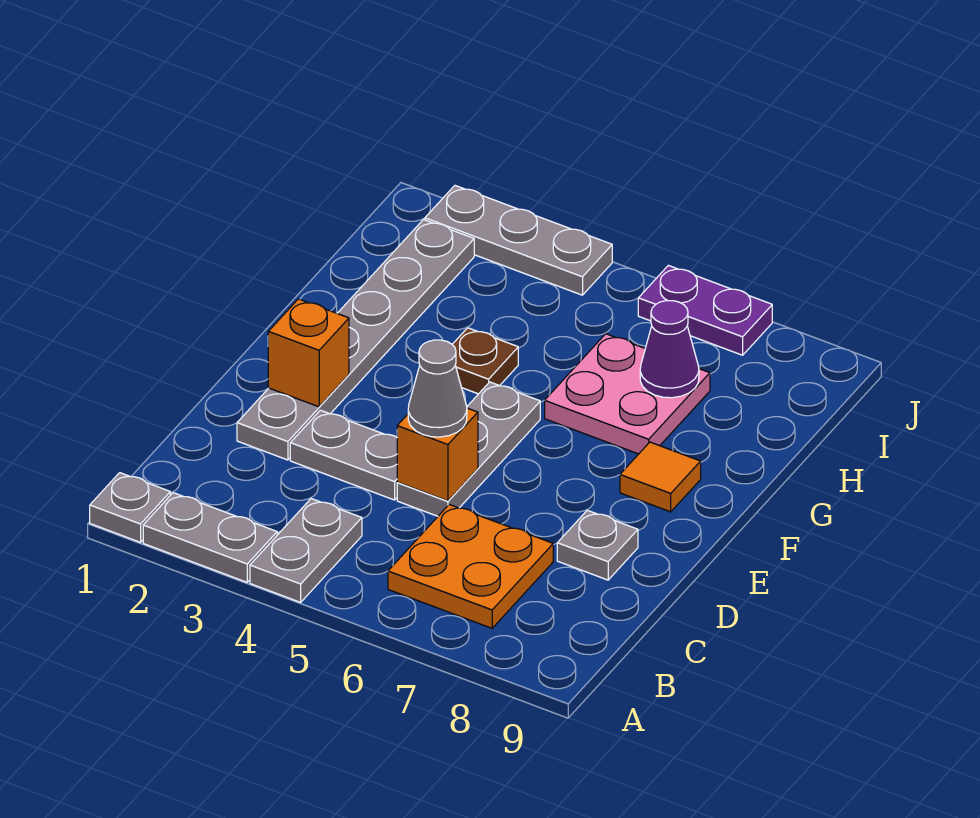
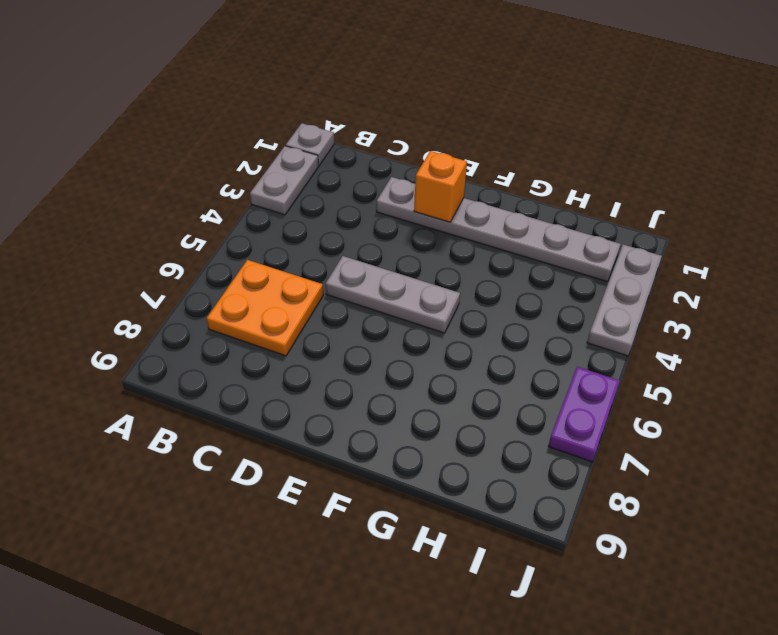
none -> grey plate A4:B4 level 1
none -> grey plate D3:D4 level 1
none -> grey plate D8 level 1

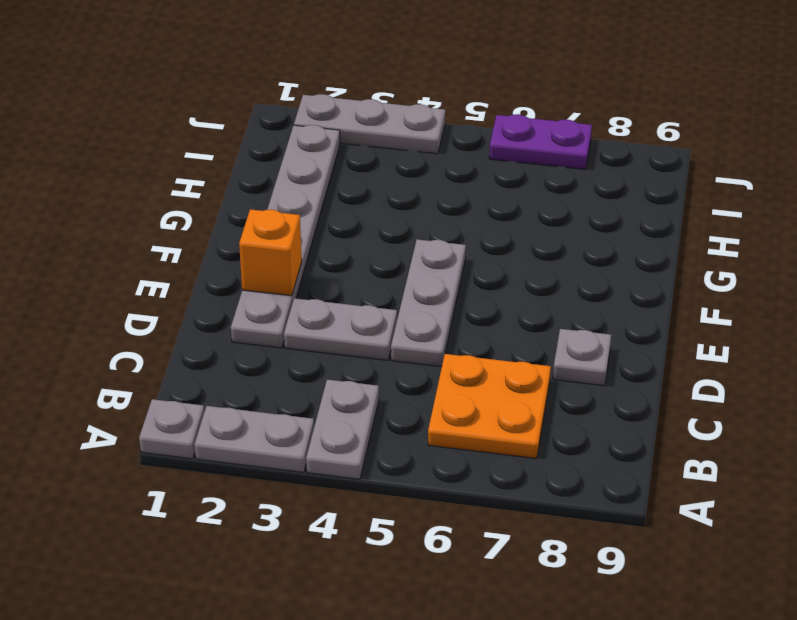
none -> orange tile F8 level 1
none -> brown plate G4 level 1
none -> pink plate G6:H7 level 1

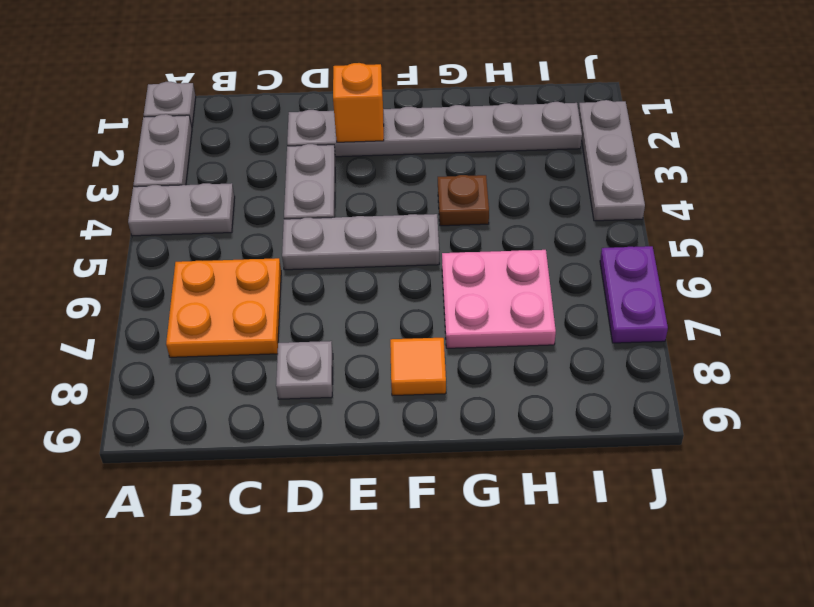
none -> orange brick D5 level 2
none -> purple cone H7 level 2
none -> grey cone D5 level 3

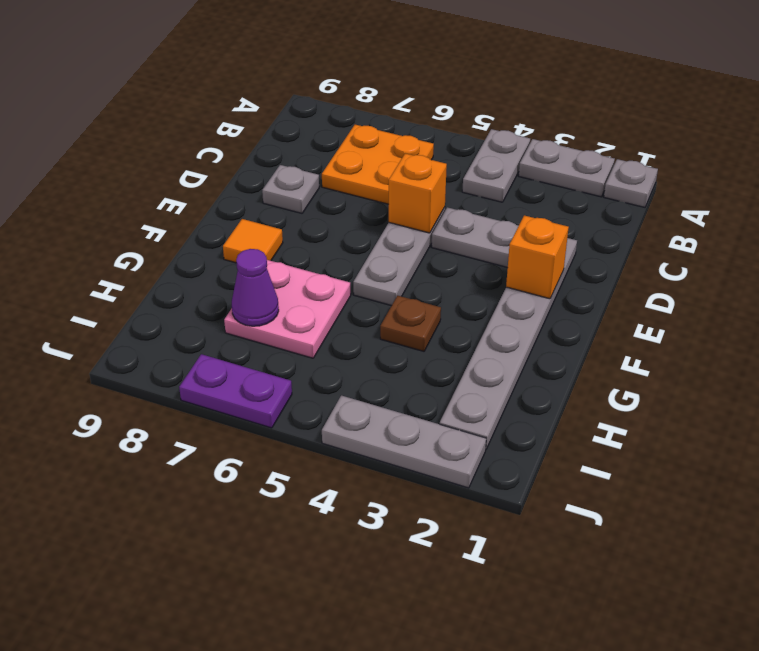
none -> grey cone D5 level 3

